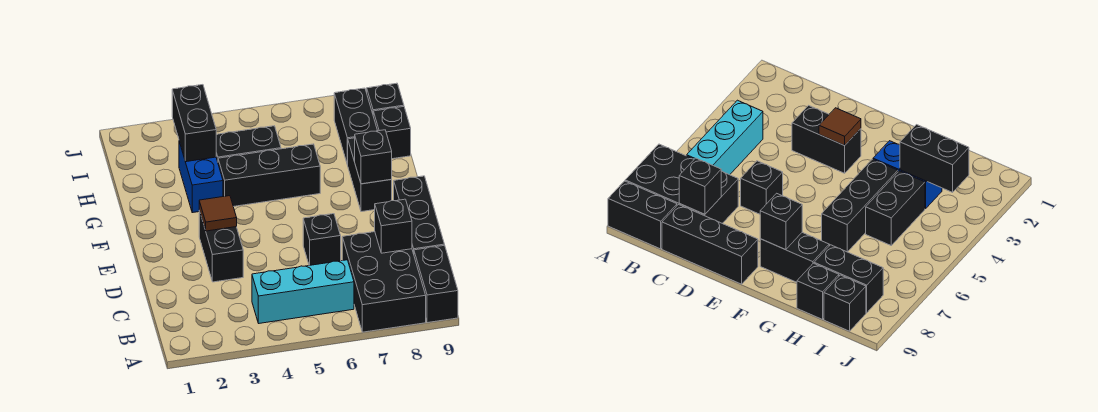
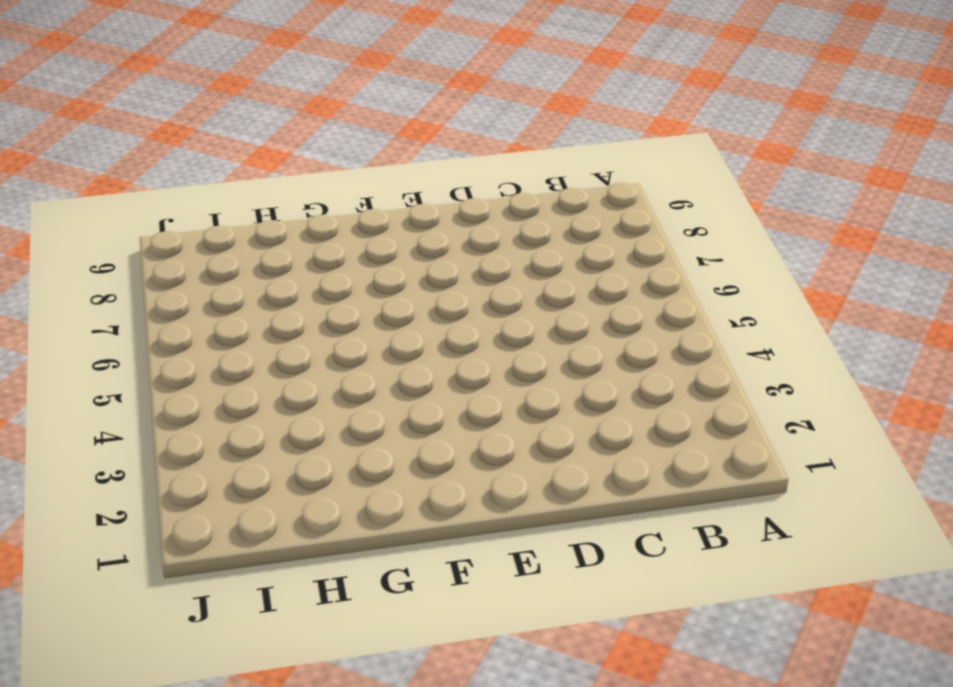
none -> black brick A7:C8 level 1
none -> black brick A9:B9 level 1
none -> cyan brick B4:B6 level 1

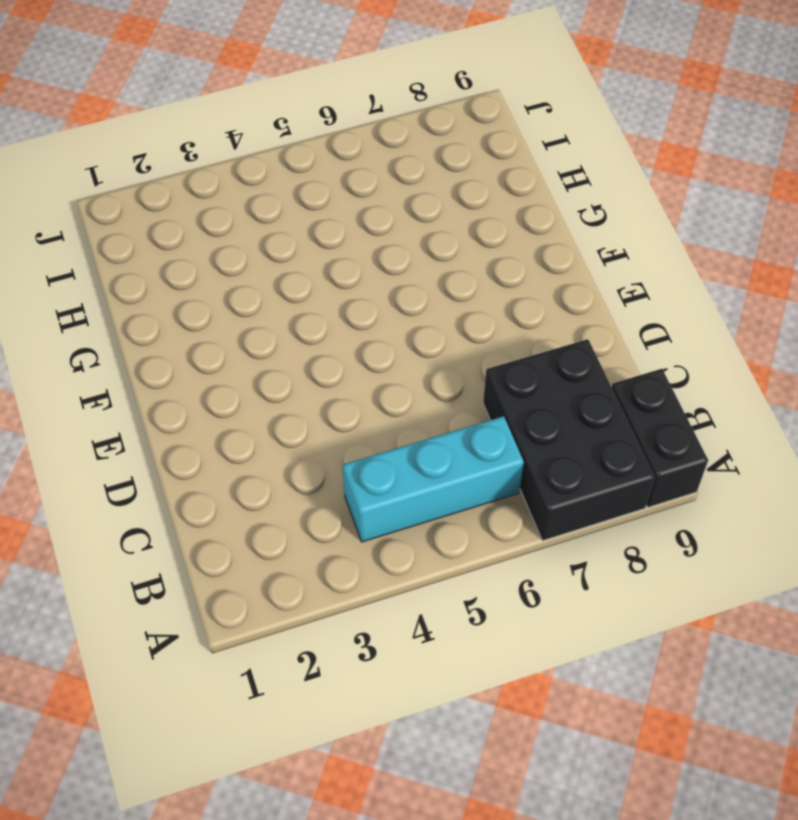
none -> black brick C9:E9 level 1
none -> black brick D3:E3 level 1
none -> black brick D6 level 1

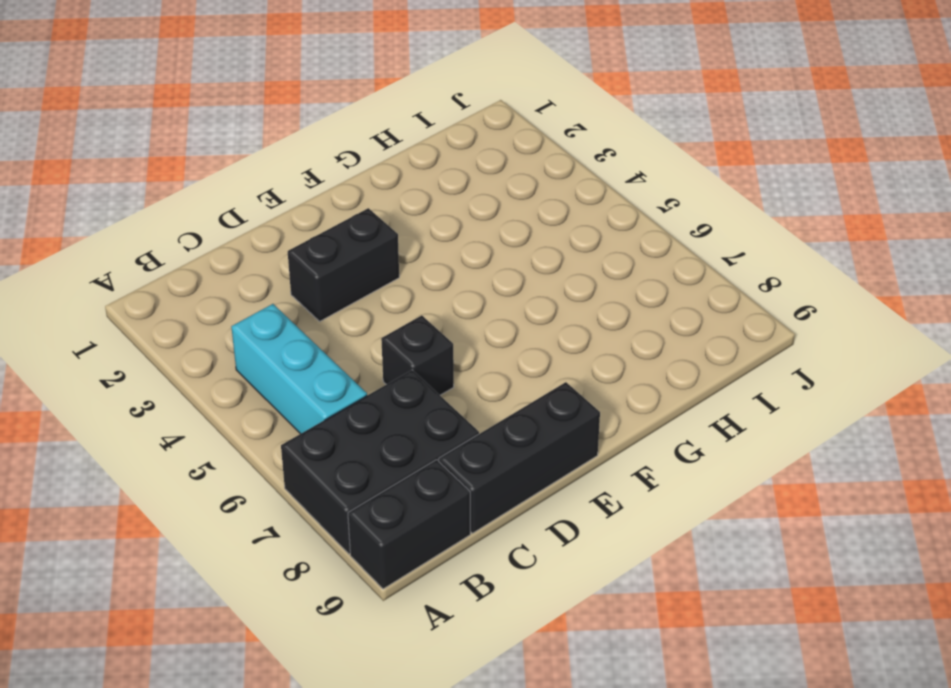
none -> black brick F8:G8 level 1
none -> blue brick G3:H3 level 1
none -> black brick G4:G6 level 1

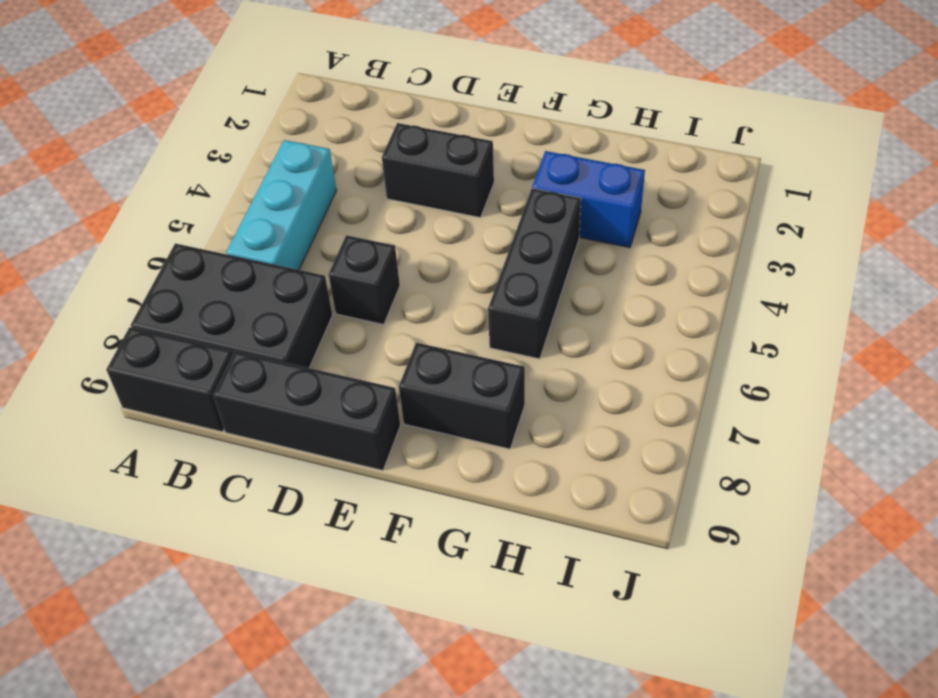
none -> black brick H4:H5 level 1
none -> black brick H8:I8 level 1
none -> black brick H9 level 1

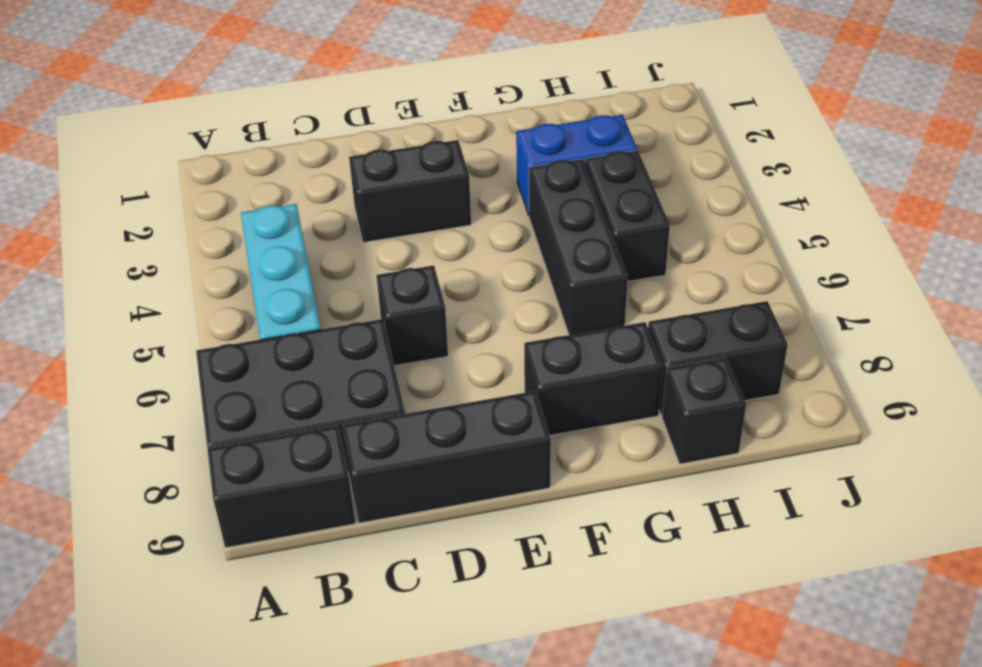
none -> black brick I9 level 1
none -> black brick C8 level 2
none -> brown tile E3 level 2

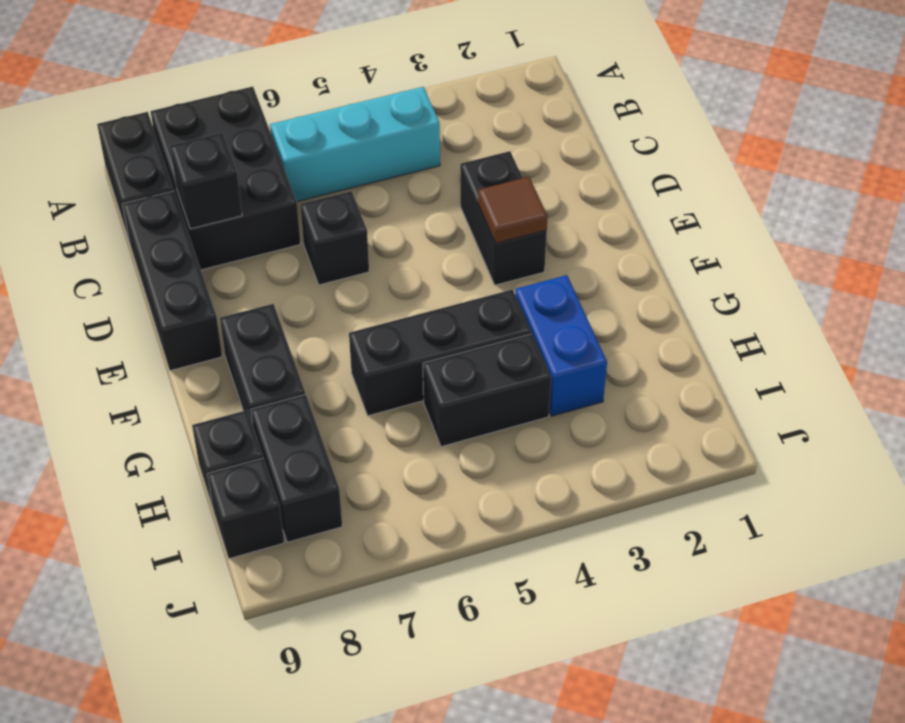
none -> black brick F8 level 2
none -> black brick H3:I3 level 2

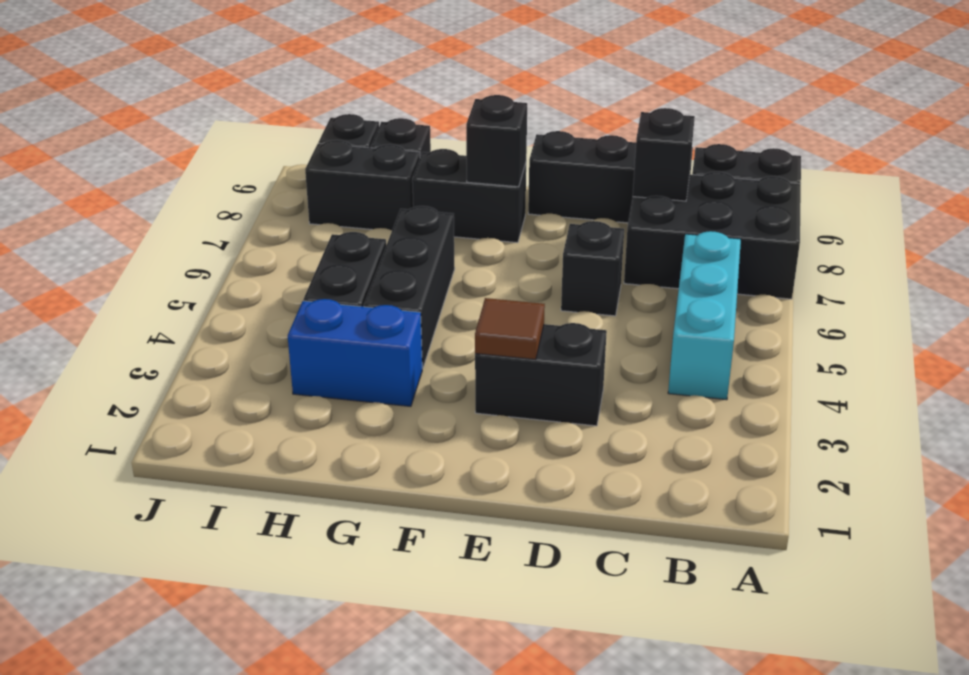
none -> black brick H3:I3 level 2

